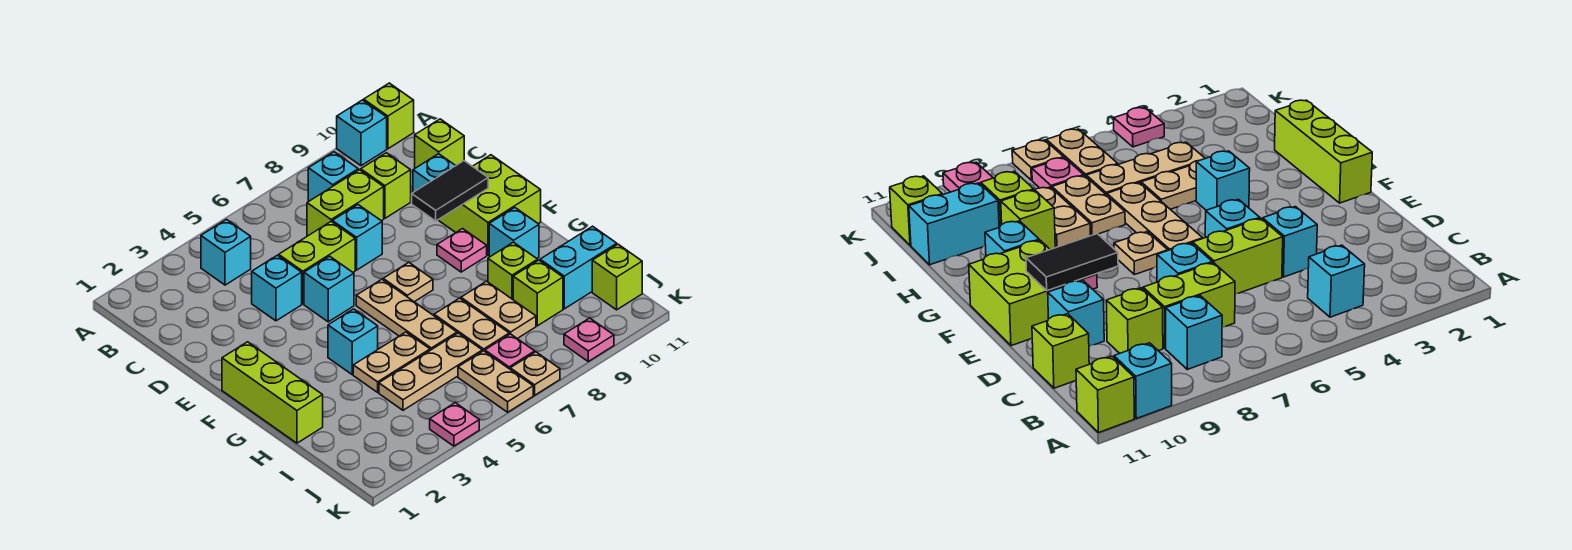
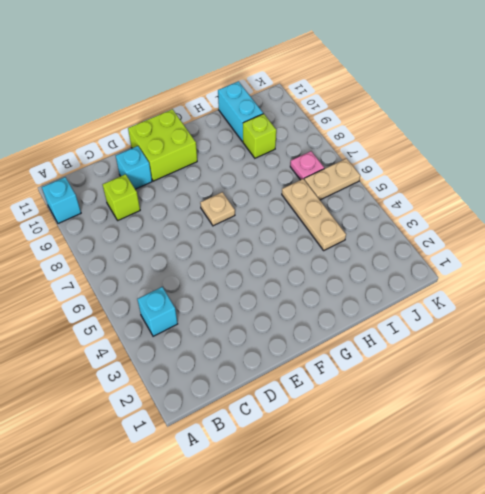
none -> lime brick A11 level 1
none -> cyan brick B8 level 1
none -> lime brick C7:C8 level 1
none -> lime brick C11 level 1

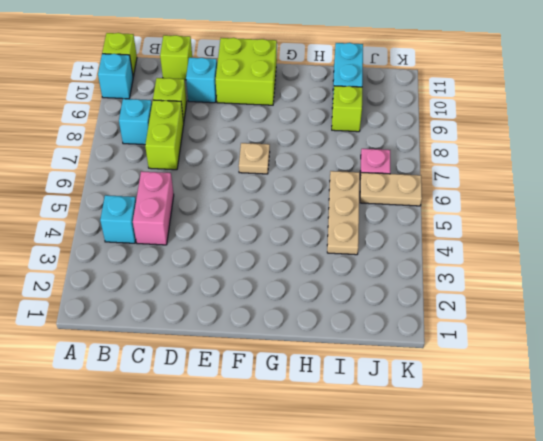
pink brick C4:C5 level 1 -> none
none -> cyan brick D4 level 1
none -> lime brick D5:D6 level 1
none -> cyan brick D7 level 1
none -> cyan brick E5 level 1

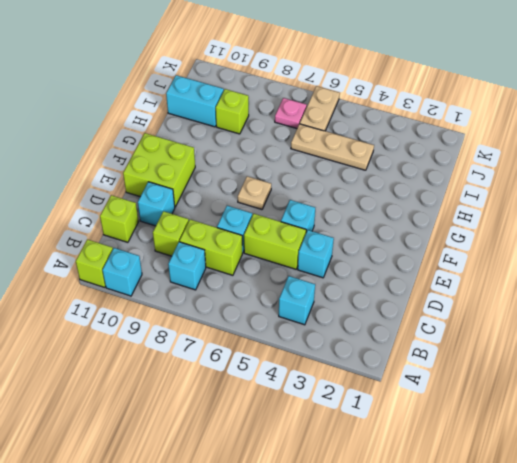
none -> lime brick F1:H1 level 1
none -> tan plate F6:H6 level 1
none -> pink plate F9 level 1
none -> cyan brick G4 level 1

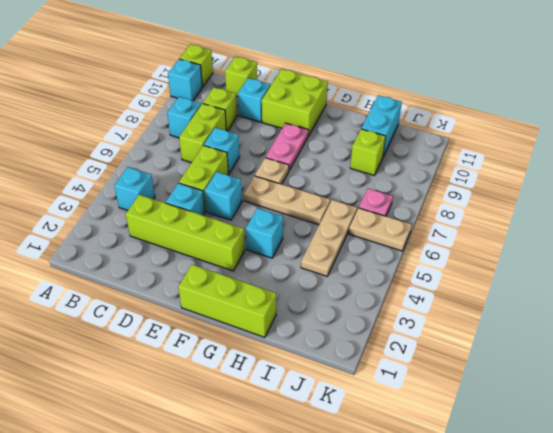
lime brick C3:F3 level 1 -> none
pink plate F8:F9 level 1 -> pink plate F9 level 1
none -> cyan brick G10 level 1
none -> tan plate H4:H5 level 1
none -> tan plate H7:I7 level 1
none -> tan plate H8:I8 level 1

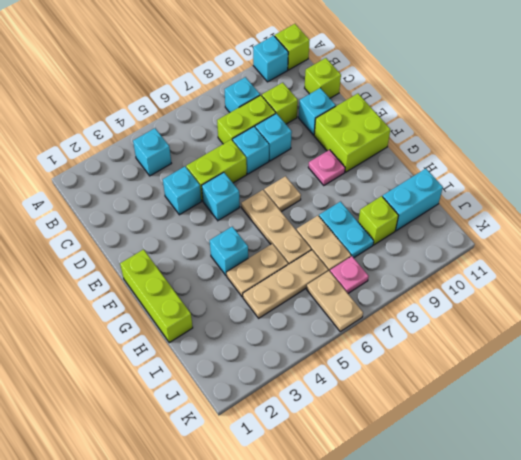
cyan brick D8 level 1 -> cyan brick G10 level 1
cyan plate H8:I8 level 1 -> tan plate H8:I8 level 1
none -> lime brick H9 level 1
none -> lime brick J11 level 1
none -> pink plate K4 level 1
none -> tan plate K7 level 1

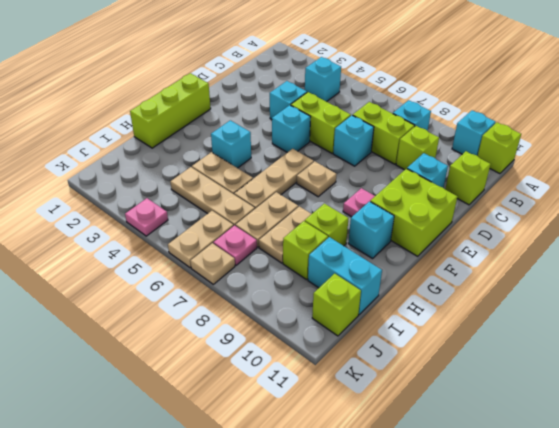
none -> pink plate K9 level 1
none -> black tile E9:E10 level 2

